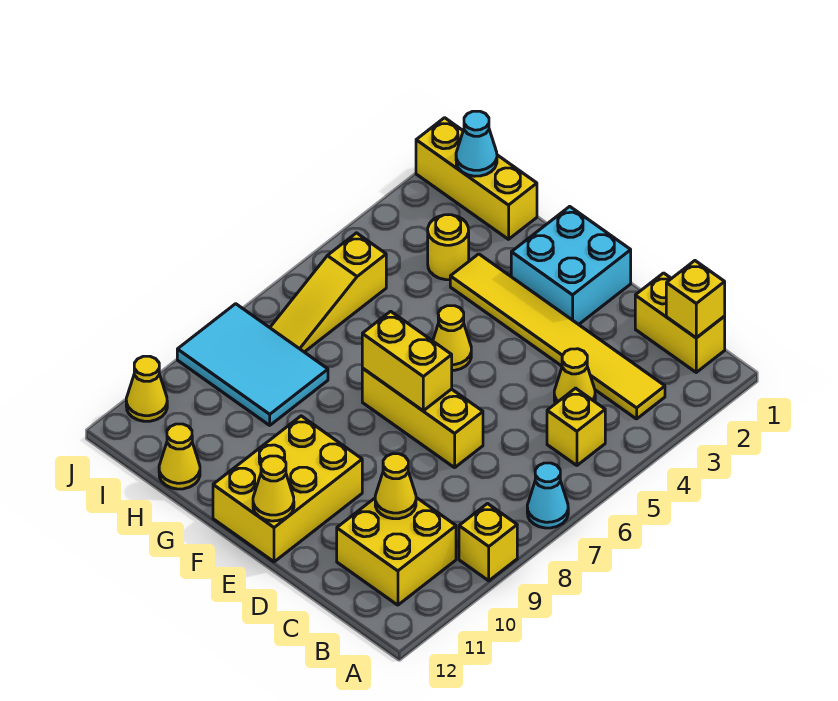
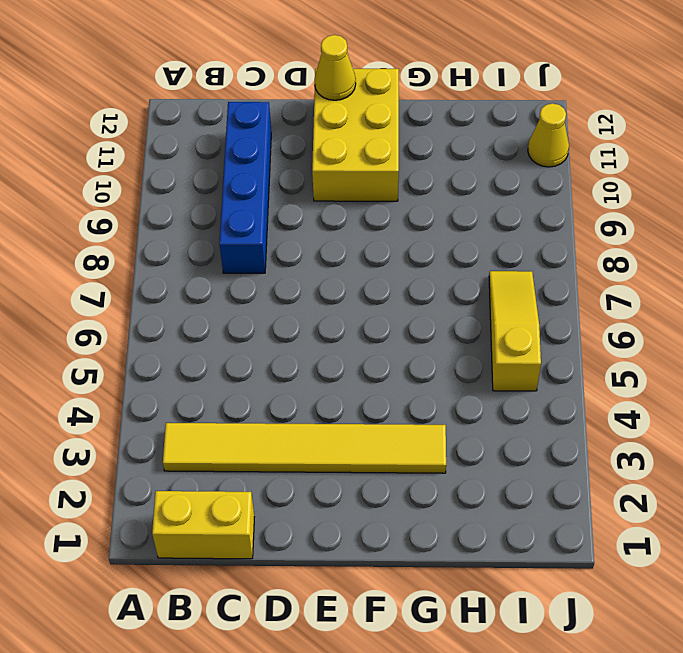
blue brick C8:C11 level 1 -> yellow brick B10:C11 level 1
none -> cyan cone A7 level 1
none -> yellow brick A9 level 1
none -> yellow brick B5 level 1

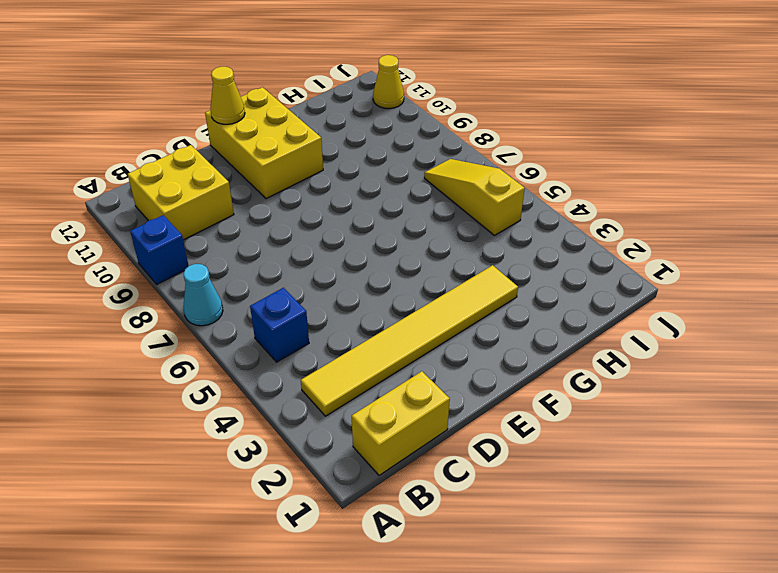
blue brick A9 level 1 -> yellow brick A9 level 1
blue brick B5 level 1 -> yellow brick B5 level 1
none -> yellow cone C4 level 1
none -> yellow brick D7:F7 level 1
none -> cyan brick E1:F2 level 1

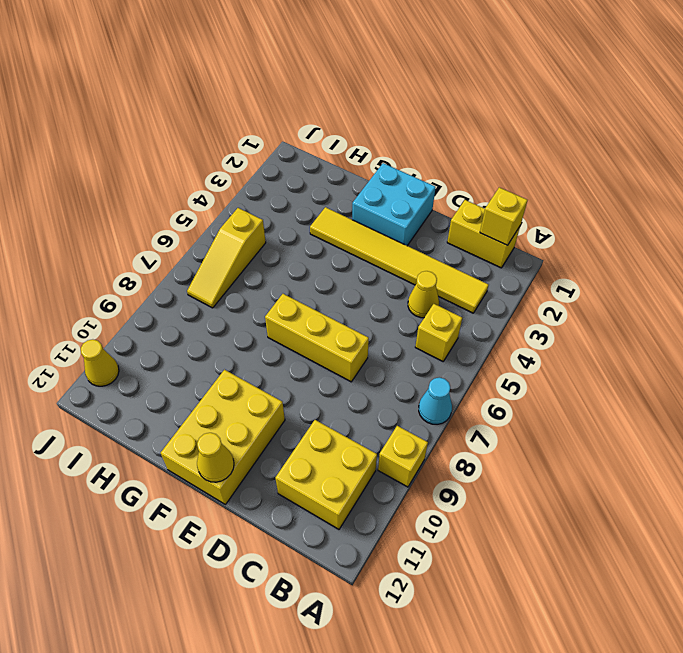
none -> yellow cone F5 level 1
none -> yellow brick H1:J1 level 1
none -> yellow round brick H3 level 1

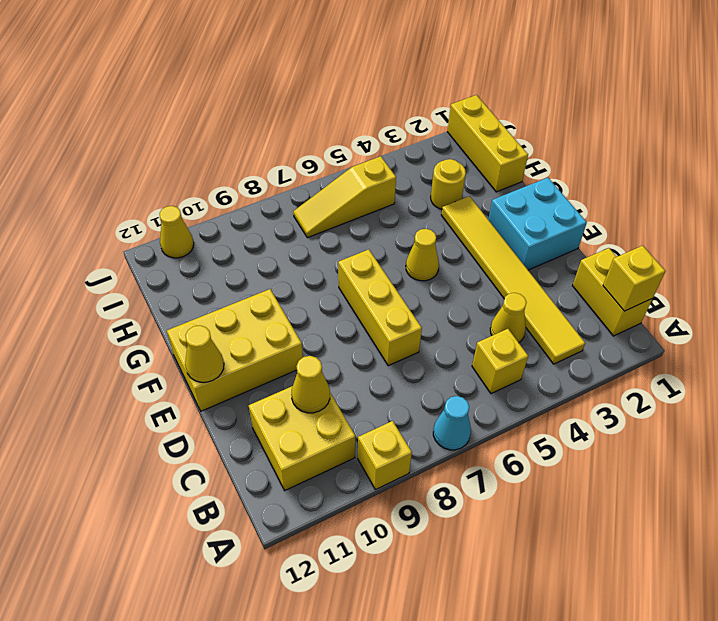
none -> cyan tile H8:J9 level 1
none -> yellow cone H12 level 1
none -> yellow brick E7:F7 level 2

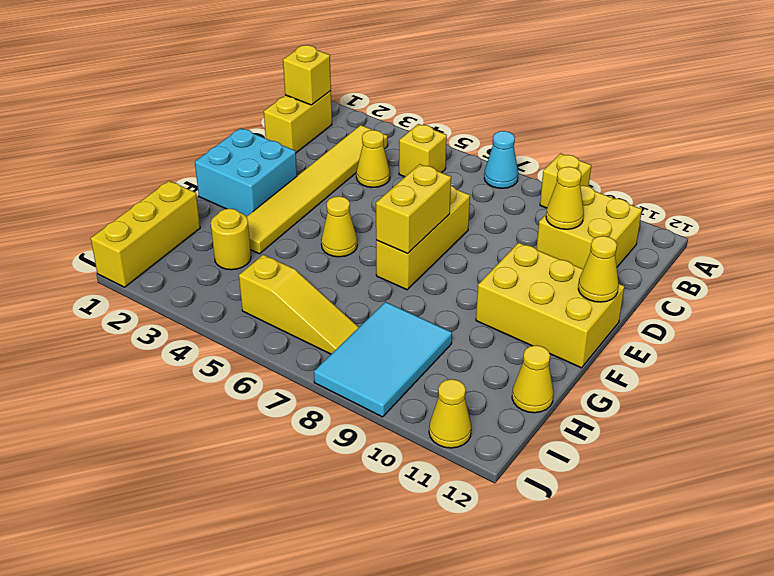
none -> cyan cone I1 level 2

